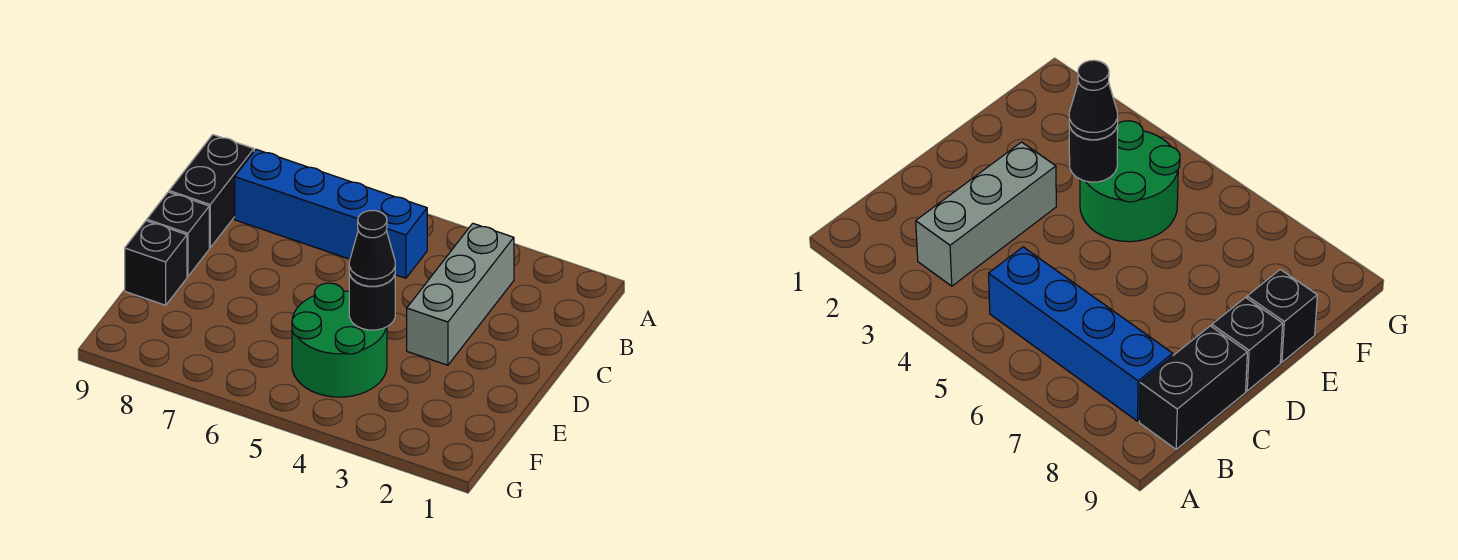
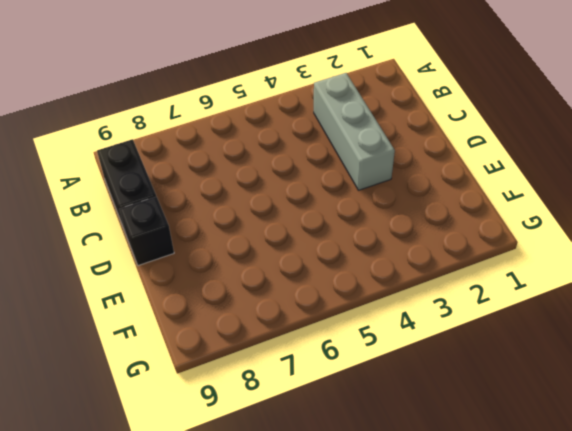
none -> blue brick B5:B8 level 1
none -> green round brick E4:F5 level 1

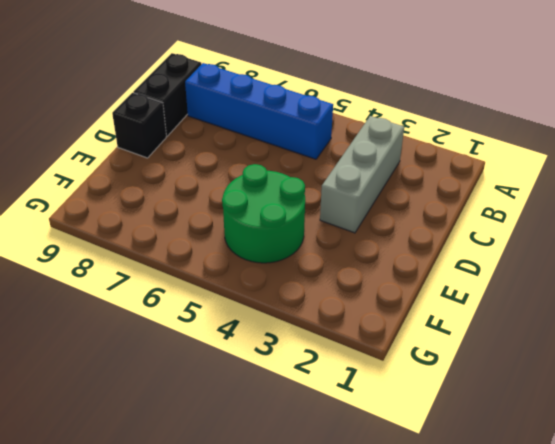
none -> black brick E9 level 1
none -> black round brick E4 level 2

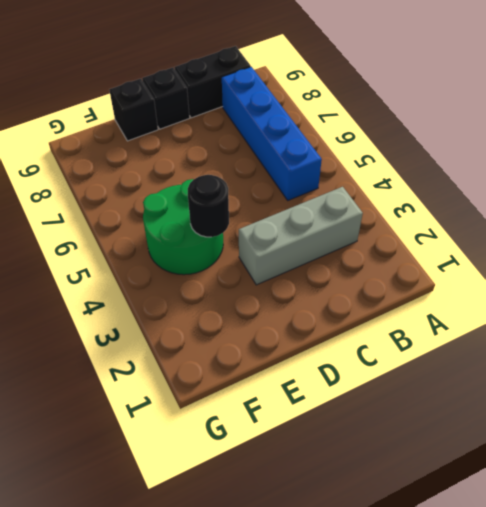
none -> black cone E4 level 3

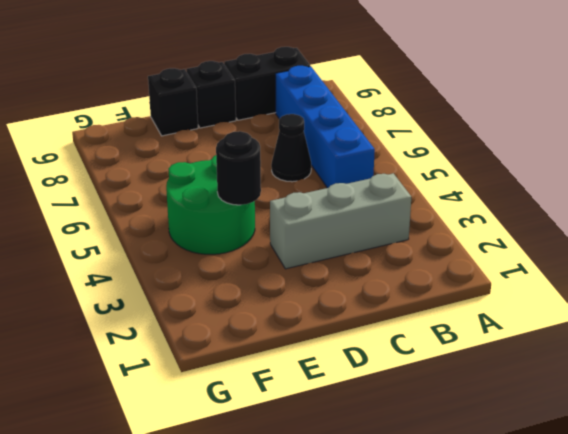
black cone C6 level 1 -> black cone E4 level 3

